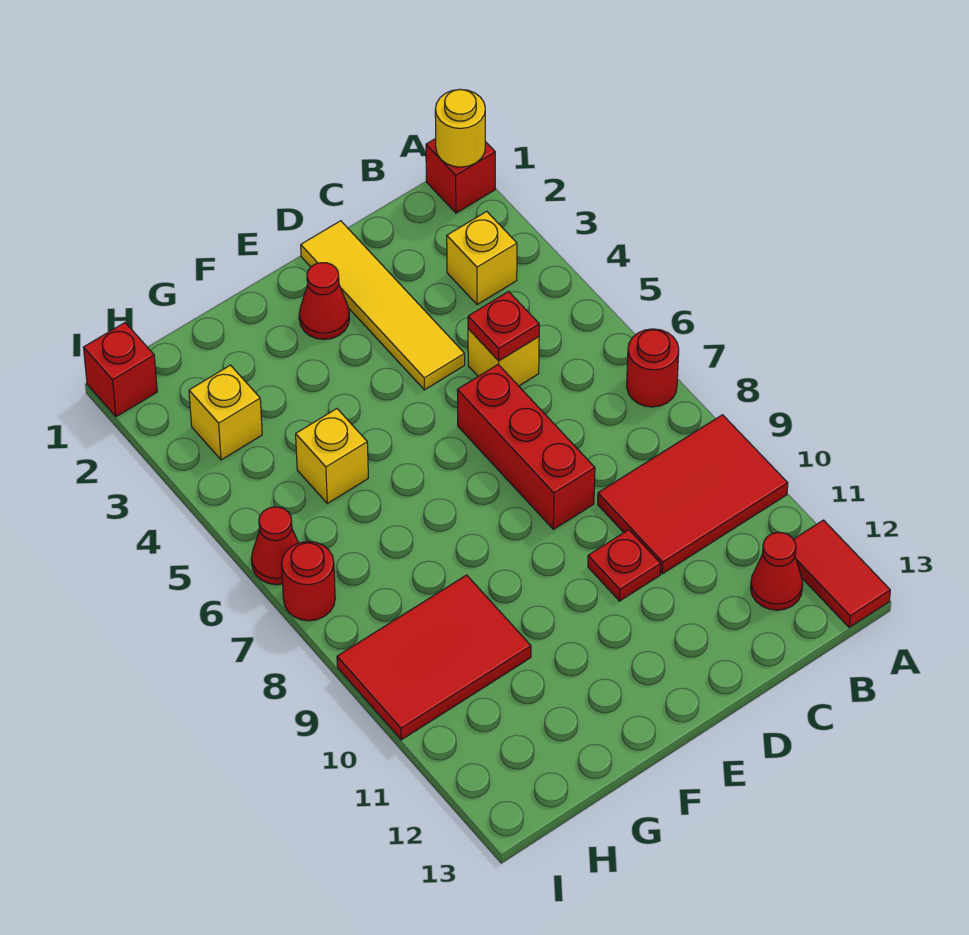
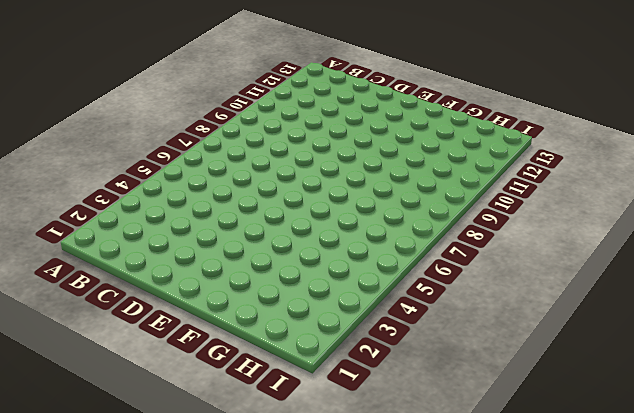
none -> red brick A1 level 1
none -> red round brick A7 level 1
none -> red tile A9:C10 level 1

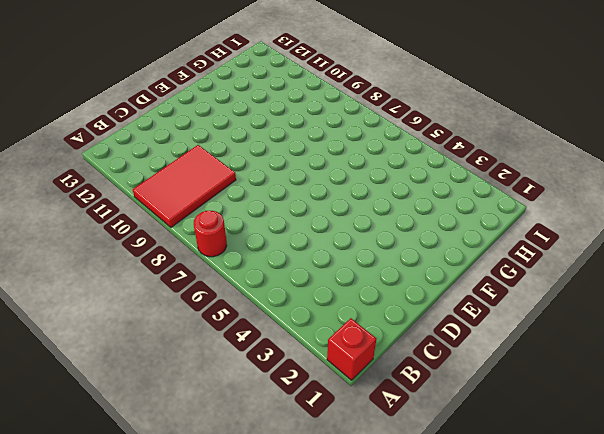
none -> red tile A12:A13 level 1
none -> yellow brick B3 level 1
none -> red cone B12 level 1

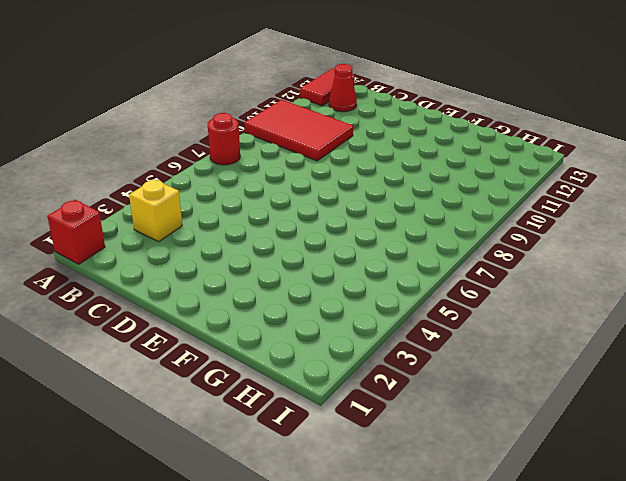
none -> yellow brick C5 level 1
none -> yellow tile D1:D4 level 1
none -> red brick D6:D8 level 1

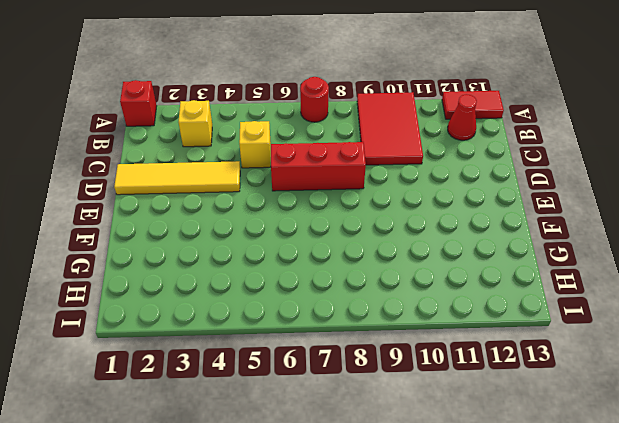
none -> red plate D10 level 1
none -> red cone E2 level 1
none -> yellow brick G5 level 1

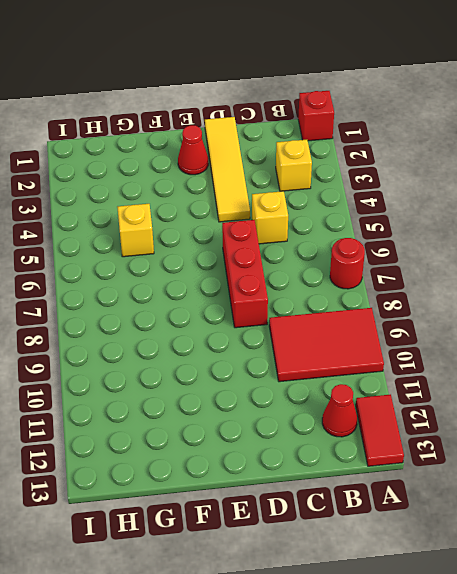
none -> red plate D10 level 1
none -> red tile G9:I10 level 1
none -> yellow brick H3 level 1

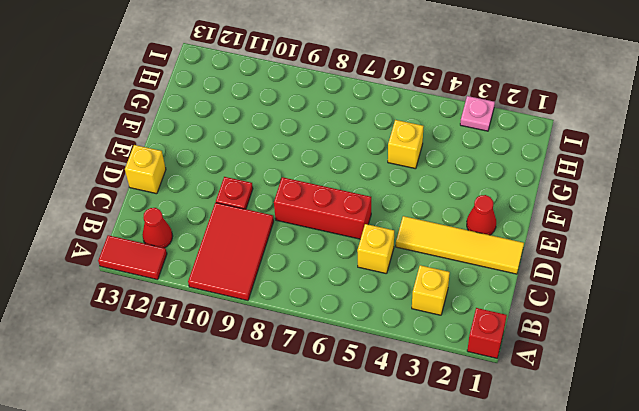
yellow brick D13 level 1 -> yellow brick H3 level 1
pink plate I3 level 1 -> none
none -> red round brick A7 level 1
none -> red tile G9:I10 level 1
none -> red brick I1 level 1

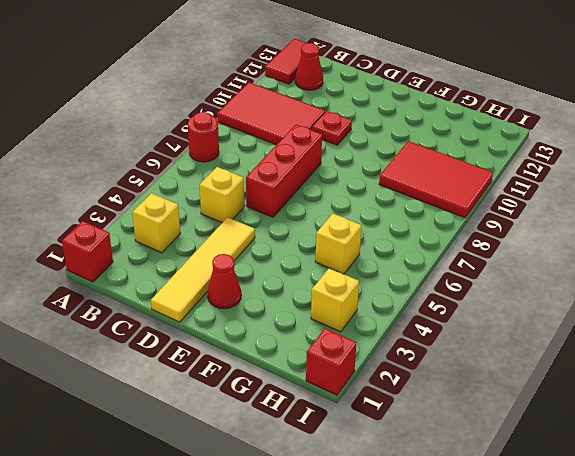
none -> red cone I6 level 1
none -> red round brick I7 level 1
none -> yellow round brick A1 level 2

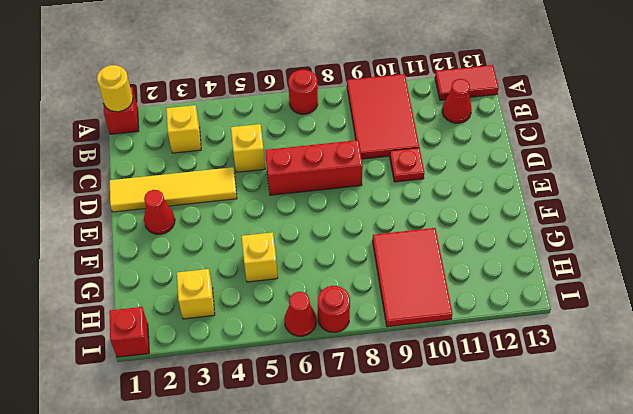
none -> red plate C5 level 2

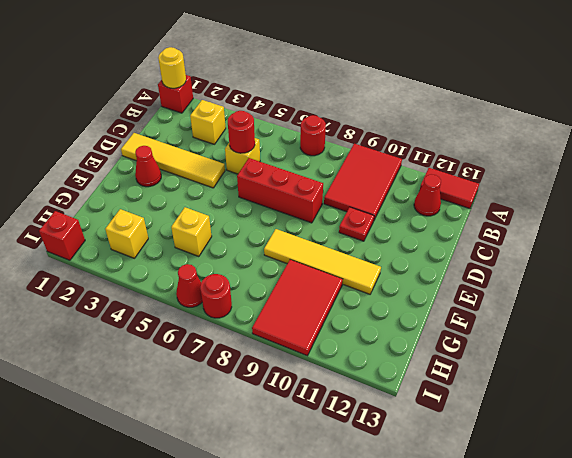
red round brick C5 level 2 -> red plate C5 level 2
yellow tile F8:F11 level 1 -> none

